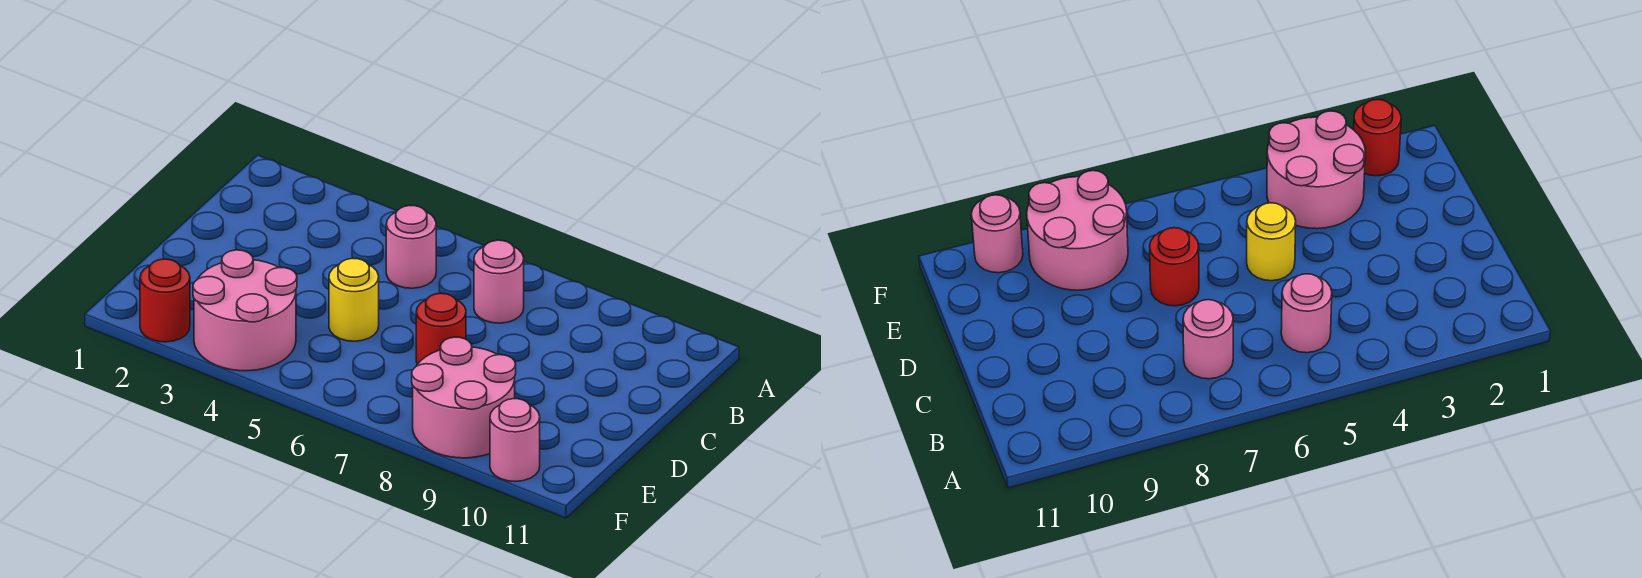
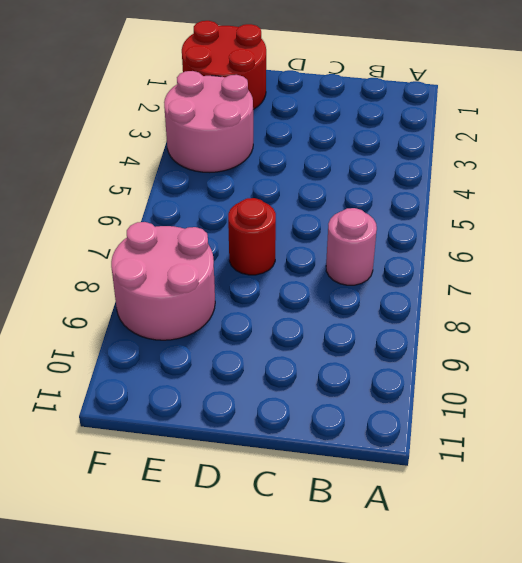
red round brick E1:F2 level 1 -> red round brick F2 level 1
none -> pink round brick B5 level 1
none -> yellow round brick D5 level 1

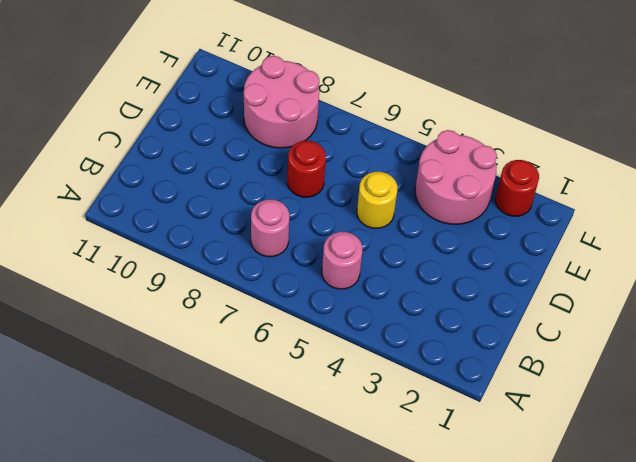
none -> pink round brick F10 level 1

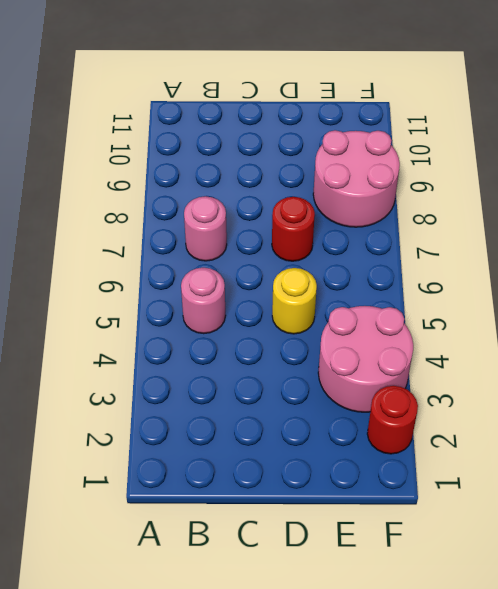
none -> pink round brick F10 level 1

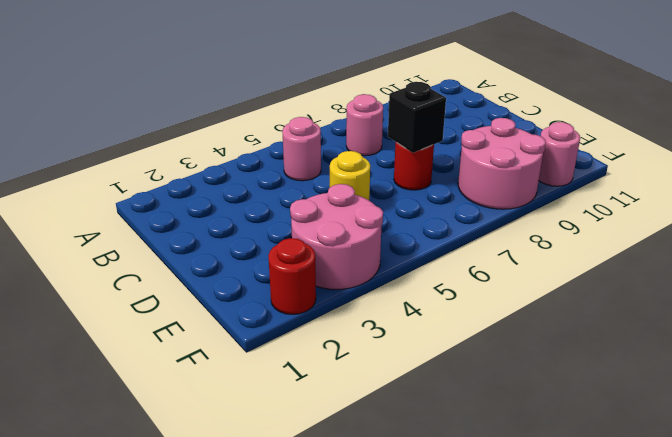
black brick D7 level 2 -> none

